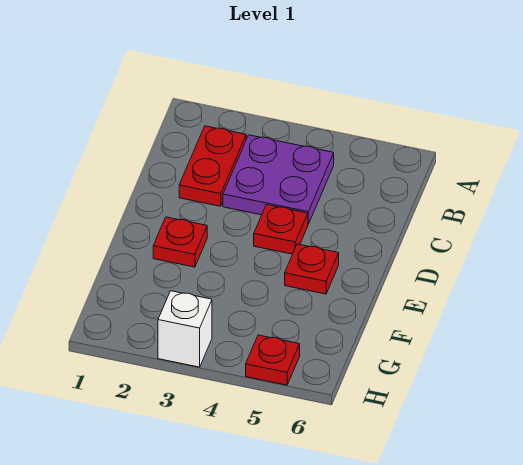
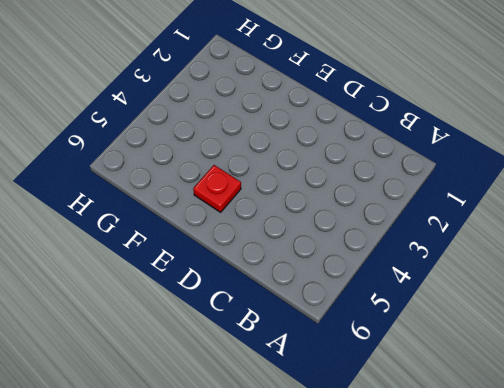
none -> red plate B2:C2 level 1
none -> purple plate B3:C4 level 1

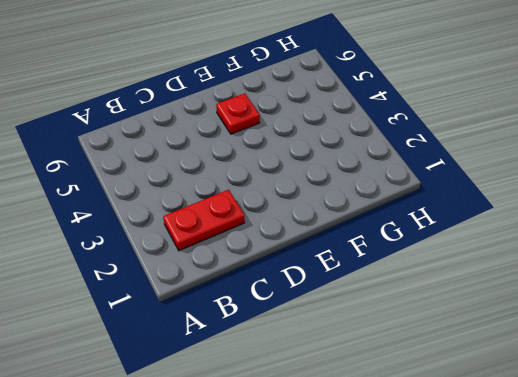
none -> purple plate B3:C4 level 1
none -> red plate D4 level 1

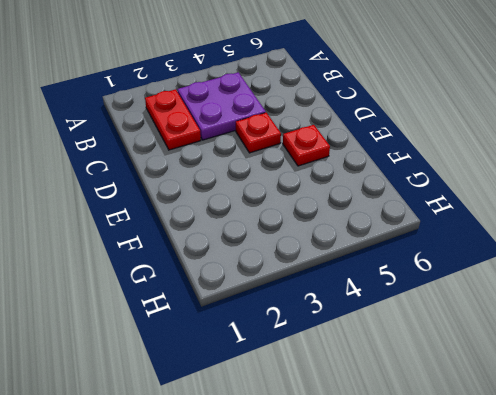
none -> red plate E2 level 1
none -> white brick H3 level 1

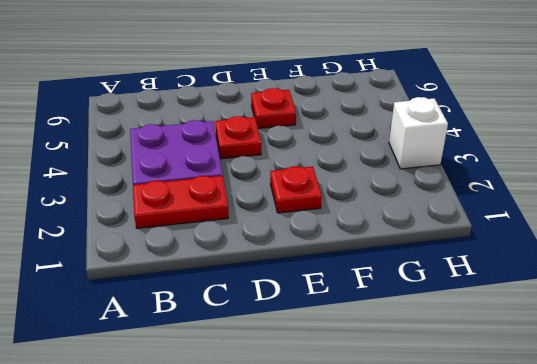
none -> red plate H5 level 1

